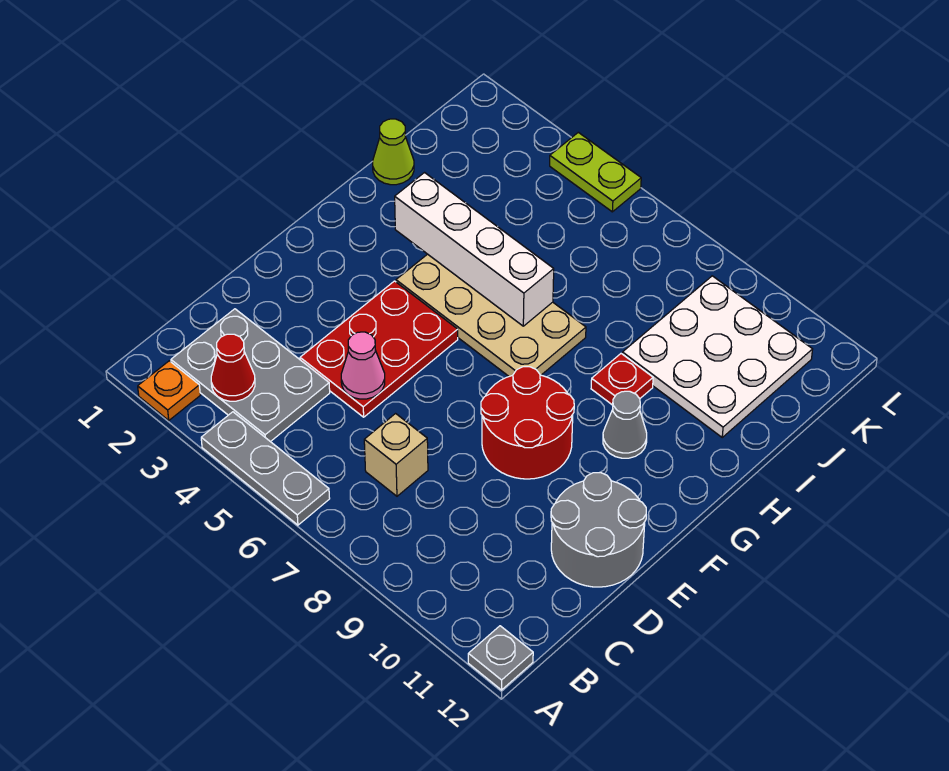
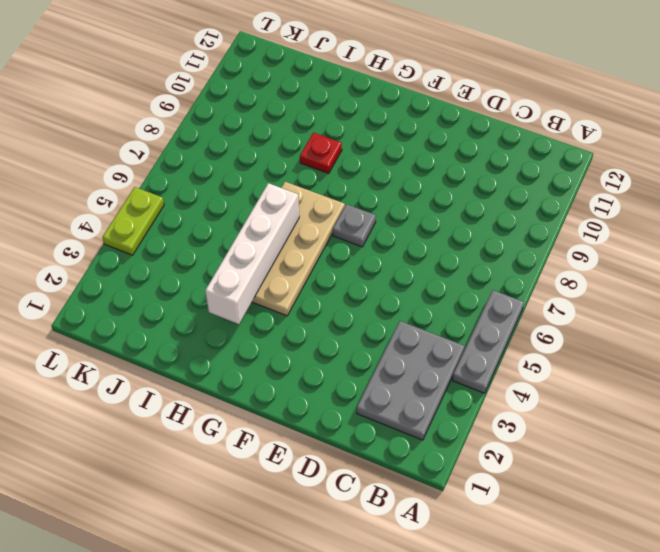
grey plate F7 level 1 -> grey plate A12 level 1
none -> orange plate A2 level 1
none -> tan brick C7 level 1
none -> red plate D4:F5 level 1

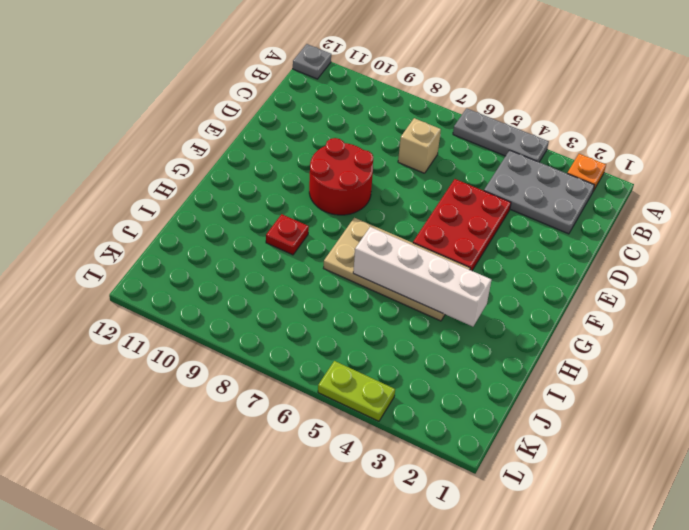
none -> grey round brick D11:E12 level 1
none -> grey cone G10 level 1
none -> lime cone I1 level 1

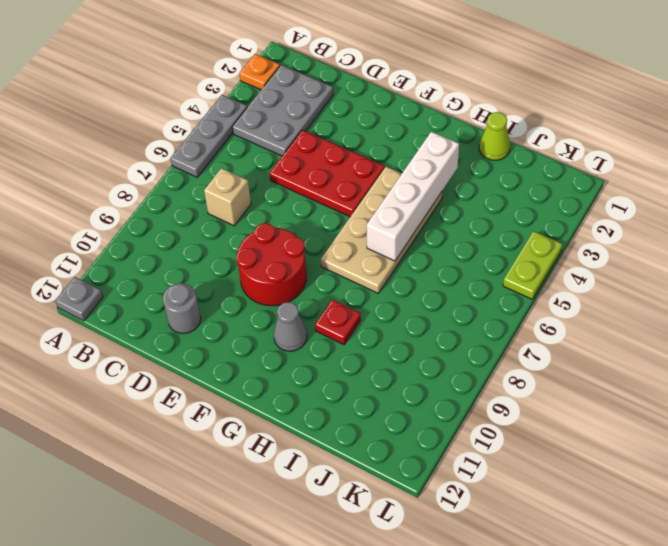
grey round brick D11 level 1 -> grey round brick D11:E12 level 1
none -> white plate I9:K11 level 1
none -> red cone B3 level 2
none -> pink cone D5 level 2

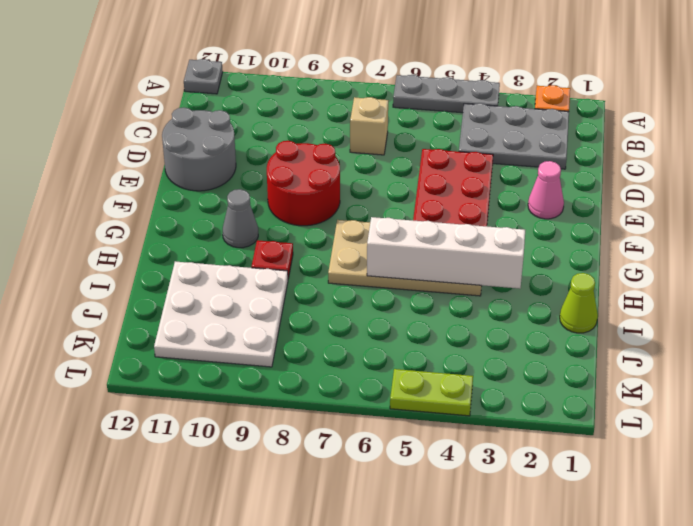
pink cone E2 level 1 -> pink cone D5 level 2
none -> red cone B3 level 2

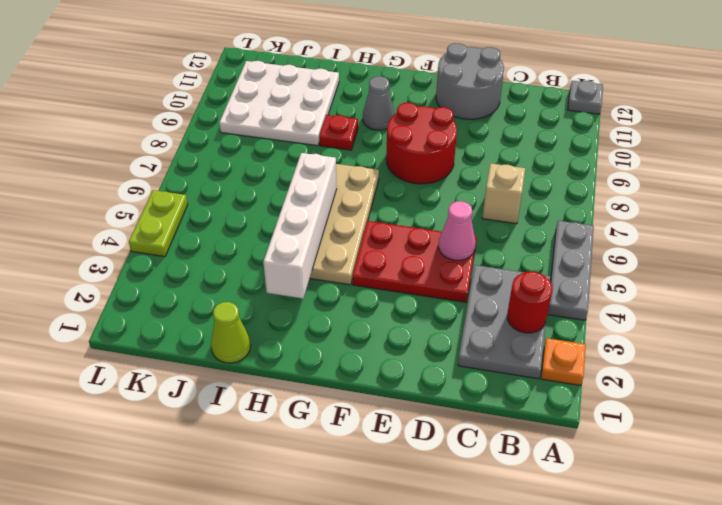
red round brick B3 level 2 -> red cone B3 level 2

